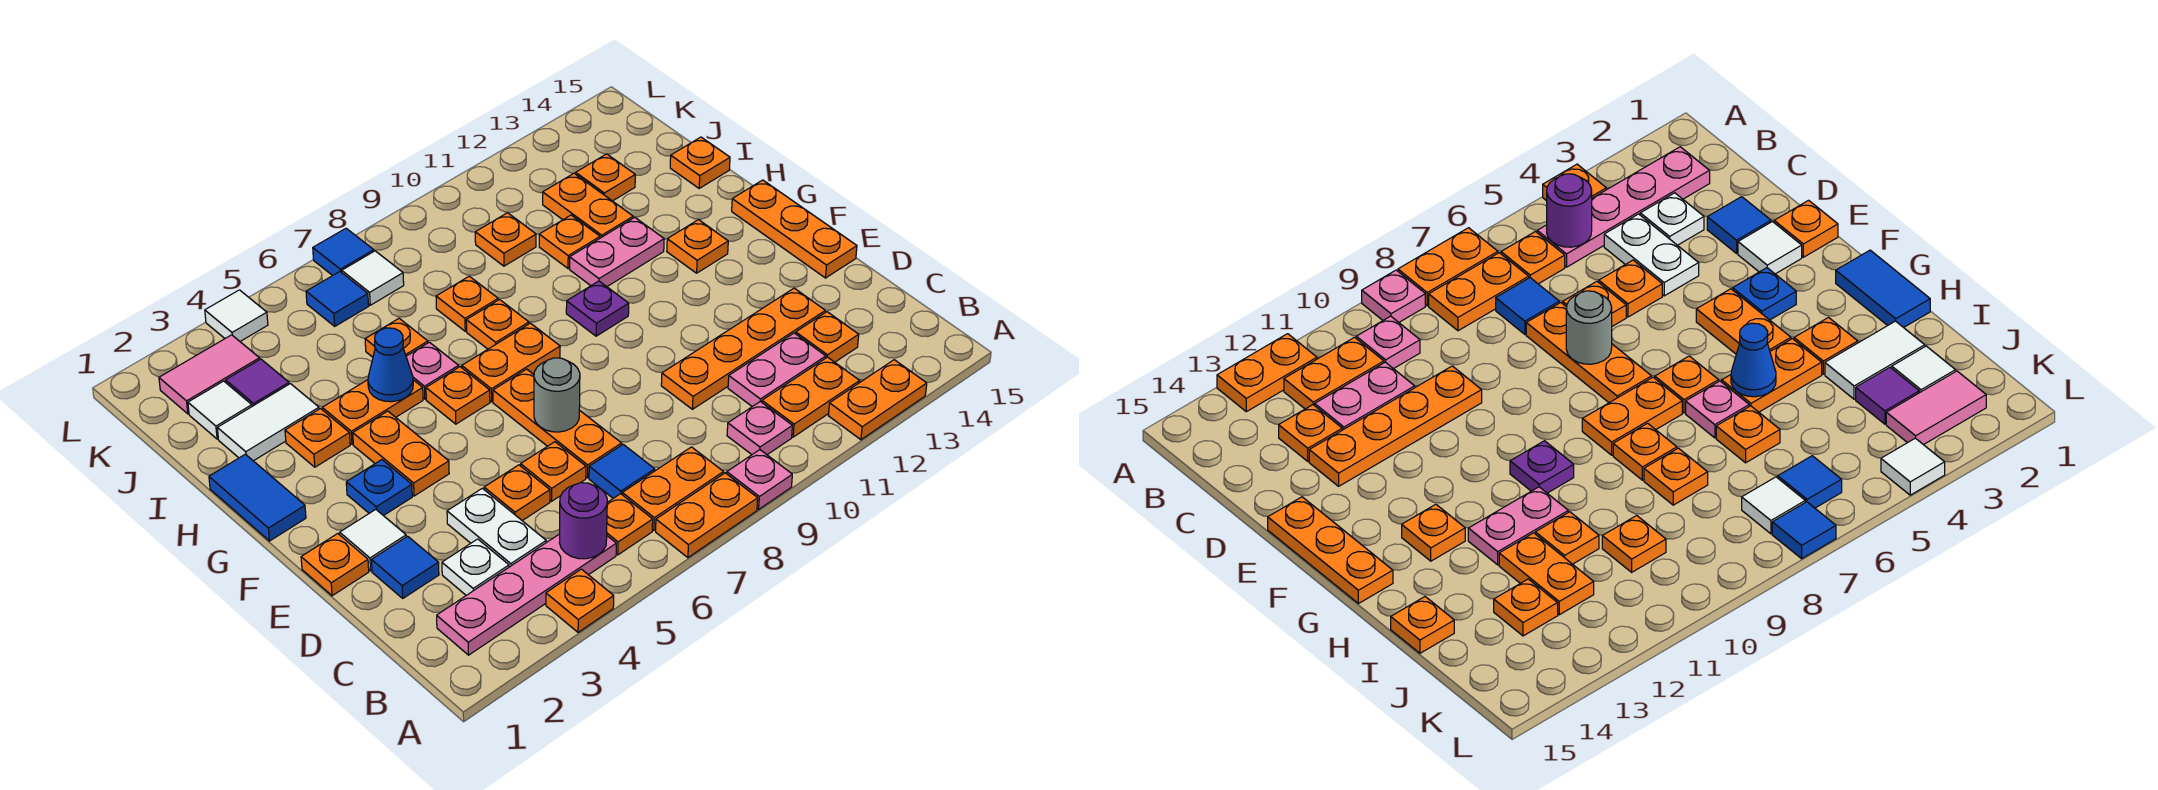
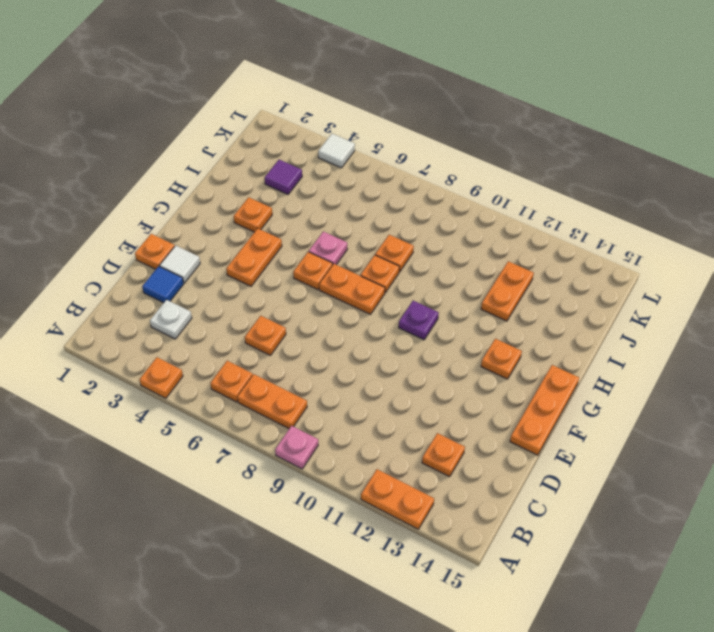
none -> orange plate A7:A8 level 1
none -> pink plate B2:B5 level 1
none -> pink plate B10 level 1
none -> orange plate B11:B12 level 1

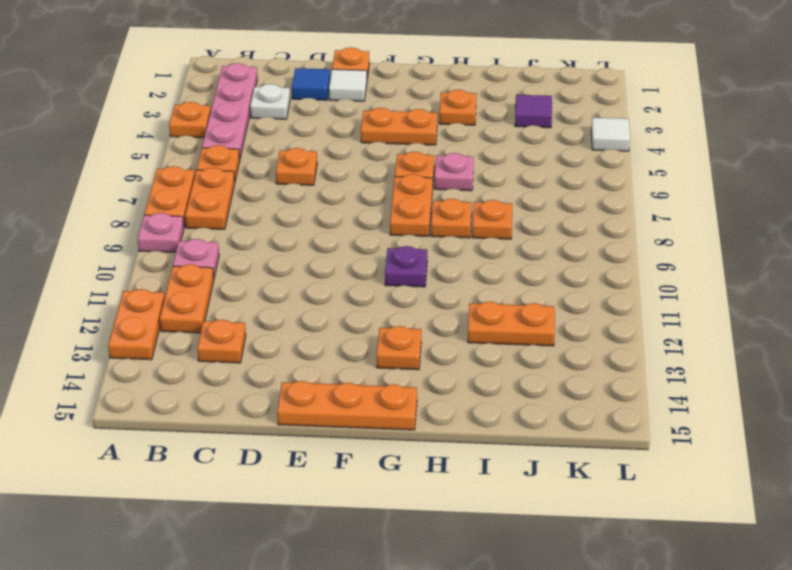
none -> white plate C4:D4 level 1
none -> blue tile C7 level 1
none -> pink plate C11:C12 level 1
none -> orange plate D5 level 1

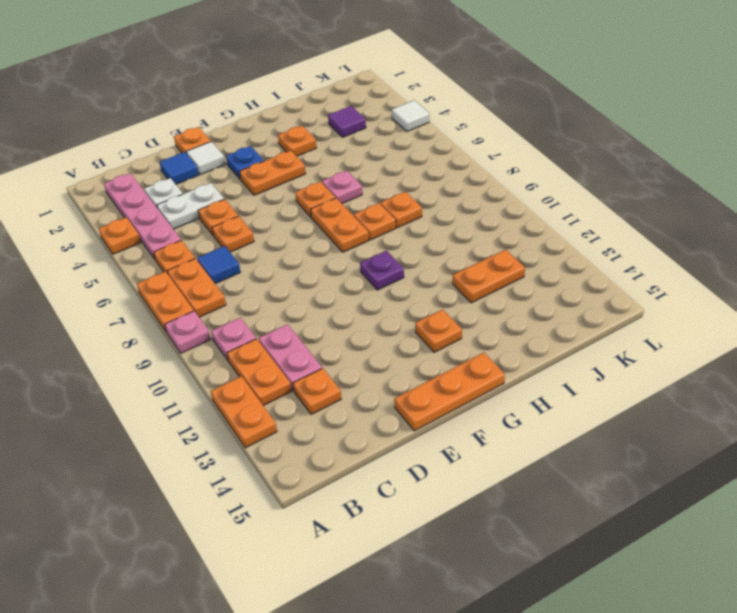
none -> orange plate D7:F7 level 1
none -> orange plate D10:D13 level 1
none -> blue tile G1:H1 level 1
none -> orange plate H4:H5 level 1

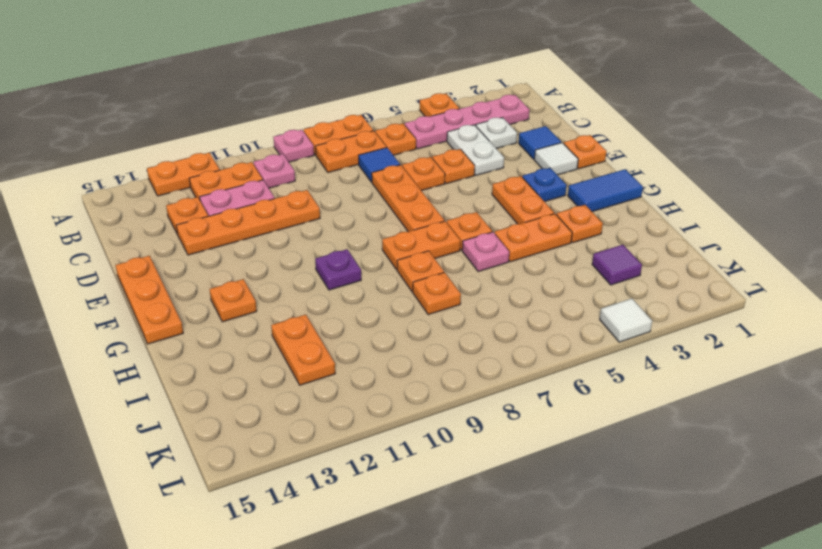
blue tile G1:G2 level 1 -> blue tile G1:H1 level 1
none -> pink plate H11:H12 level 1
none -> white tile I2:I3 level 1
none -> orange plate I6 level 1
none -> orange plate I11 level 1

